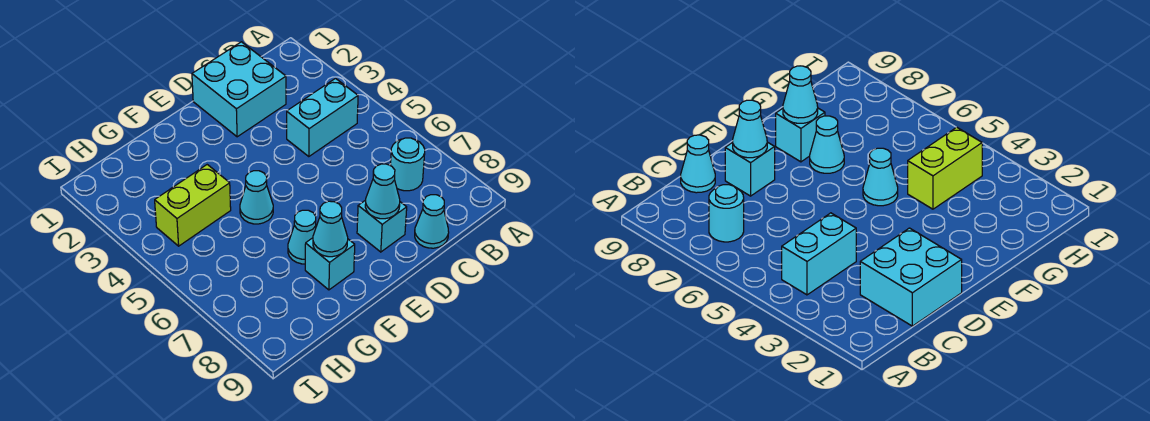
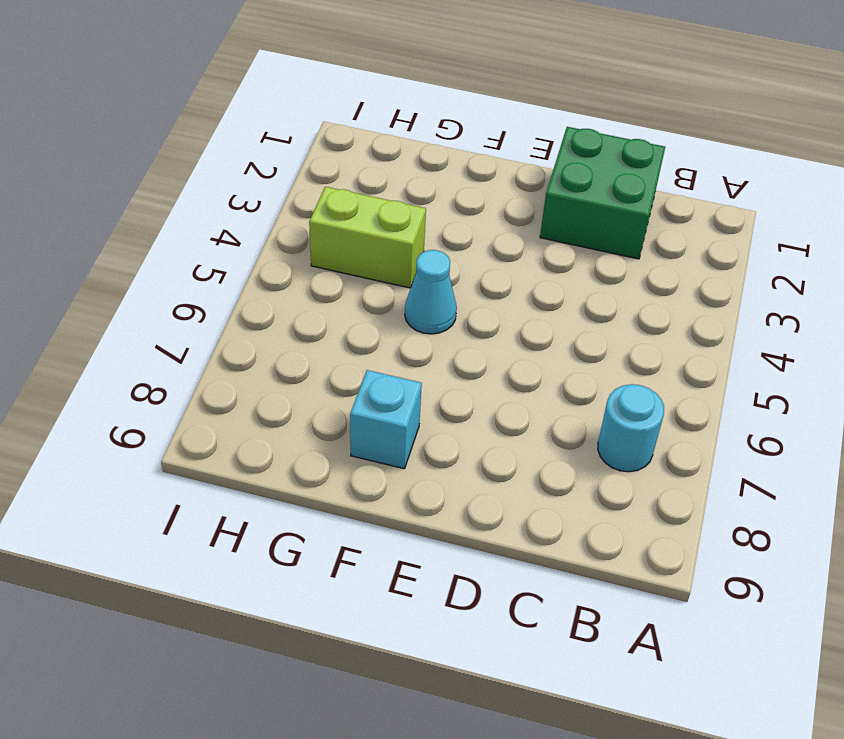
green brick C1:D2 level 1 -> cyan brick C1:D2 level 1
none -> cyan brick B4:C4 level 1
none -> cyan cone C9 level 1

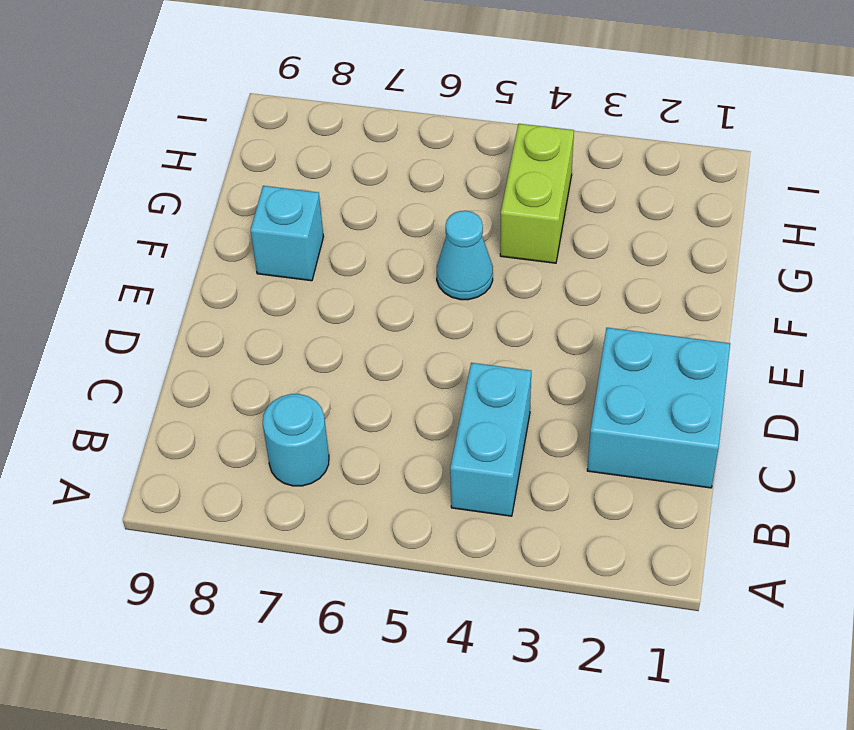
none -> cyan cone C9 level 1
none -> cyan brick D8 level 1

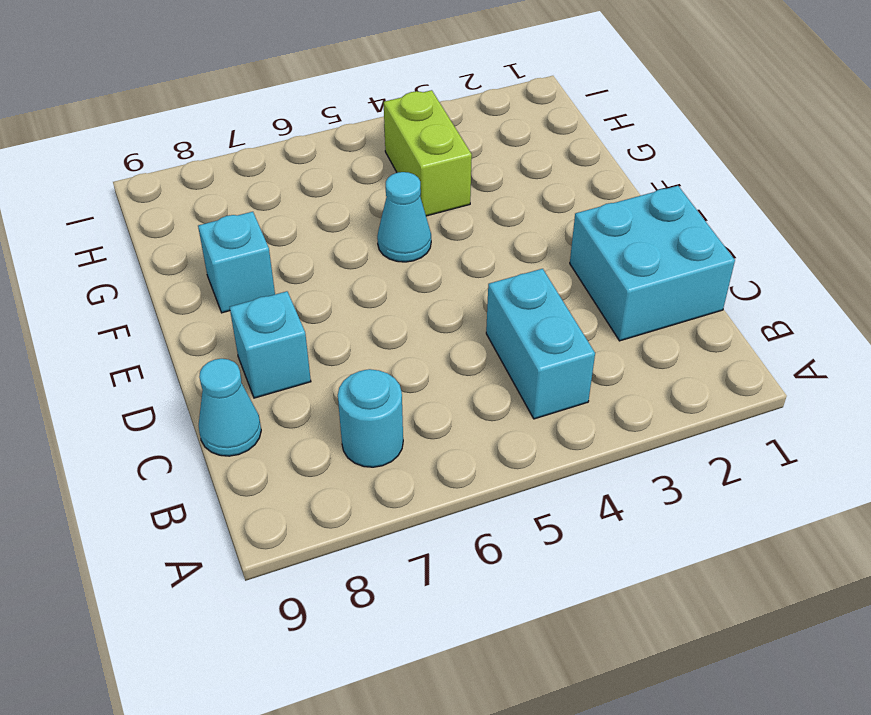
none -> cyan cone F7 level 1
none -> cyan cone D8 level 2

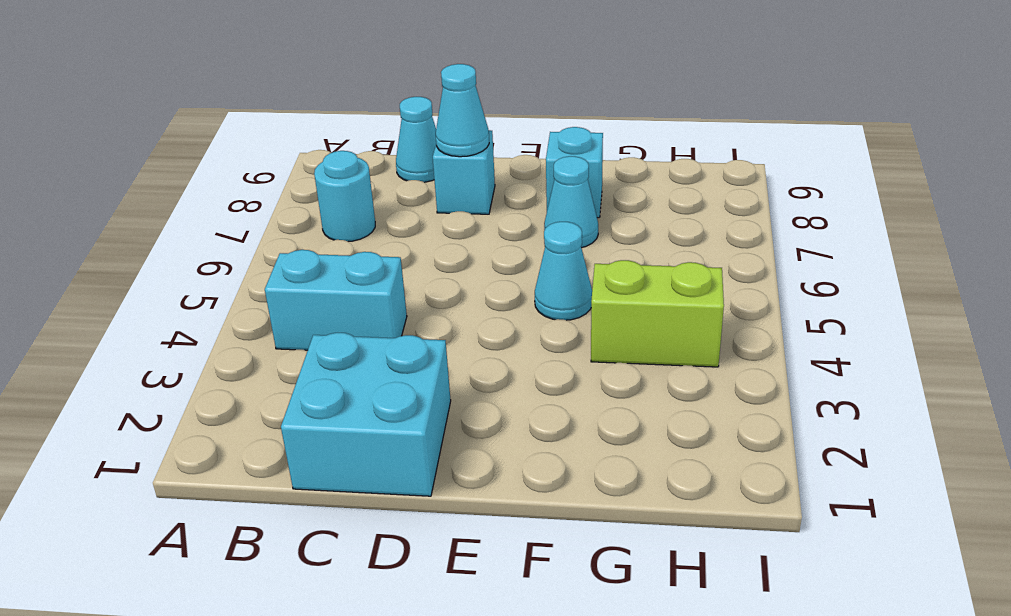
none -> cyan cone F8 level 2

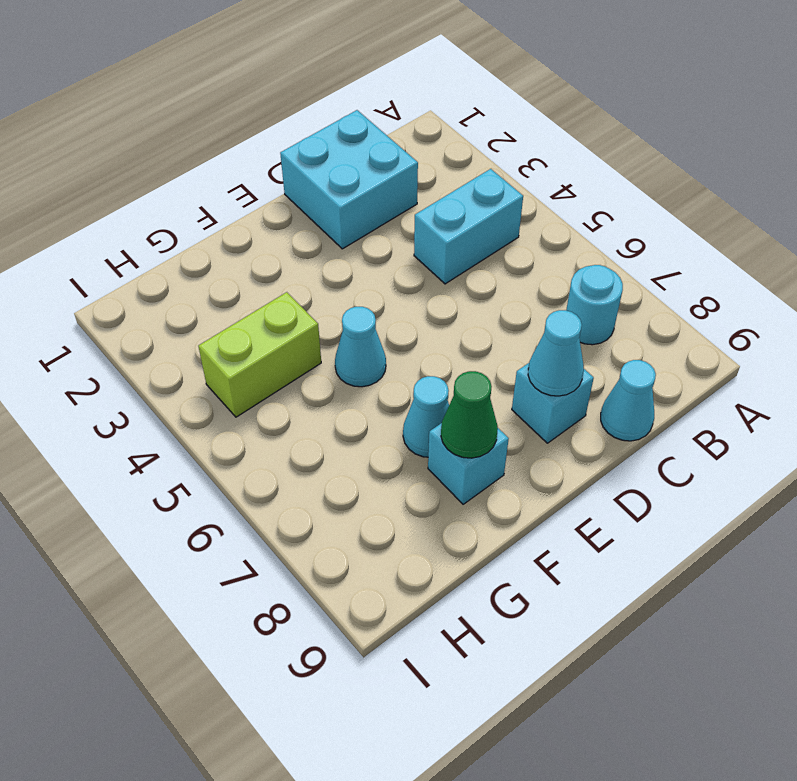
green cone F8 level 2 -> cyan cone F8 level 2

